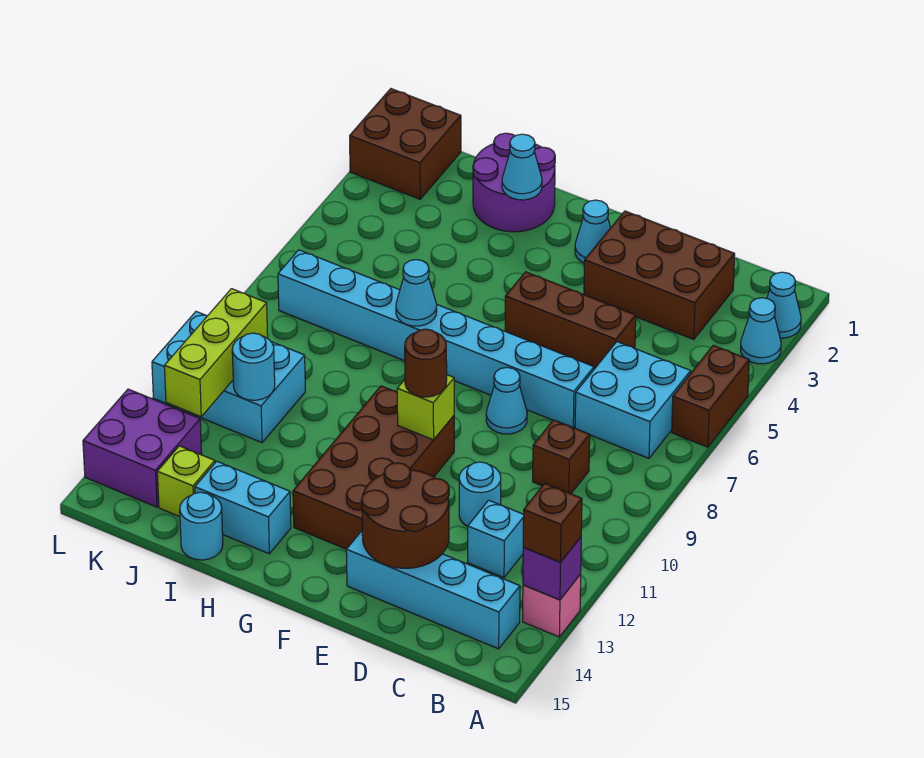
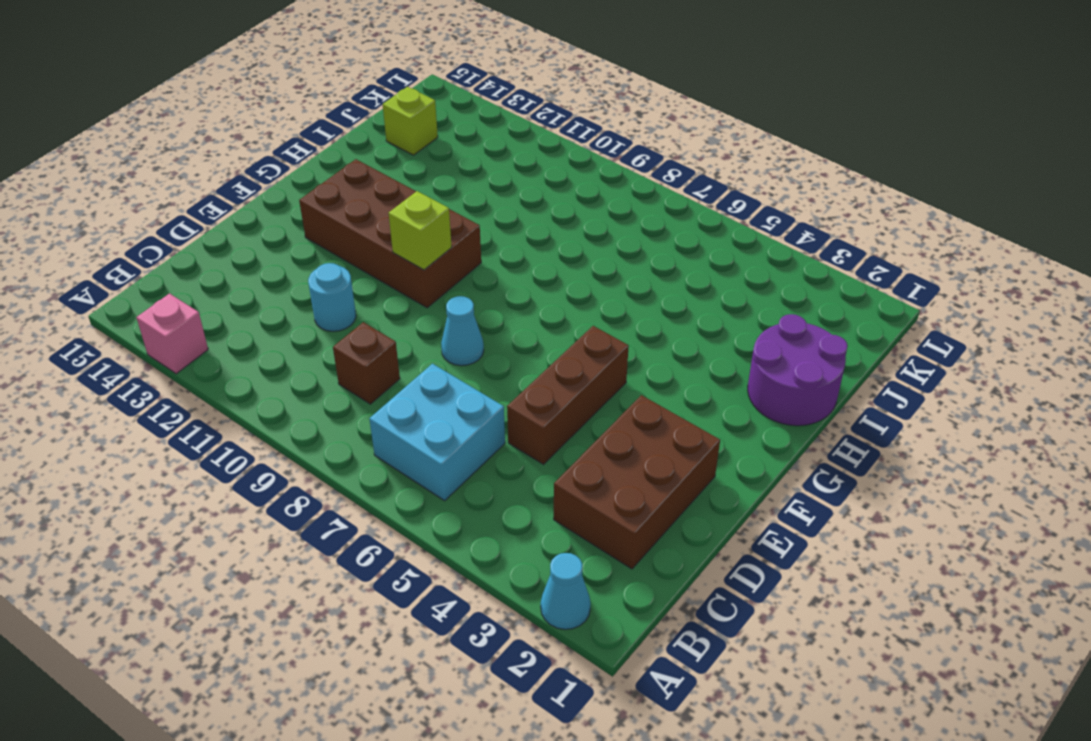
none -> cyan cone A3 level 1
none -> brown brick A5:A6 level 1
none -> cyan brick B14:E14 level 1
none -> cyan brick C12 level 1

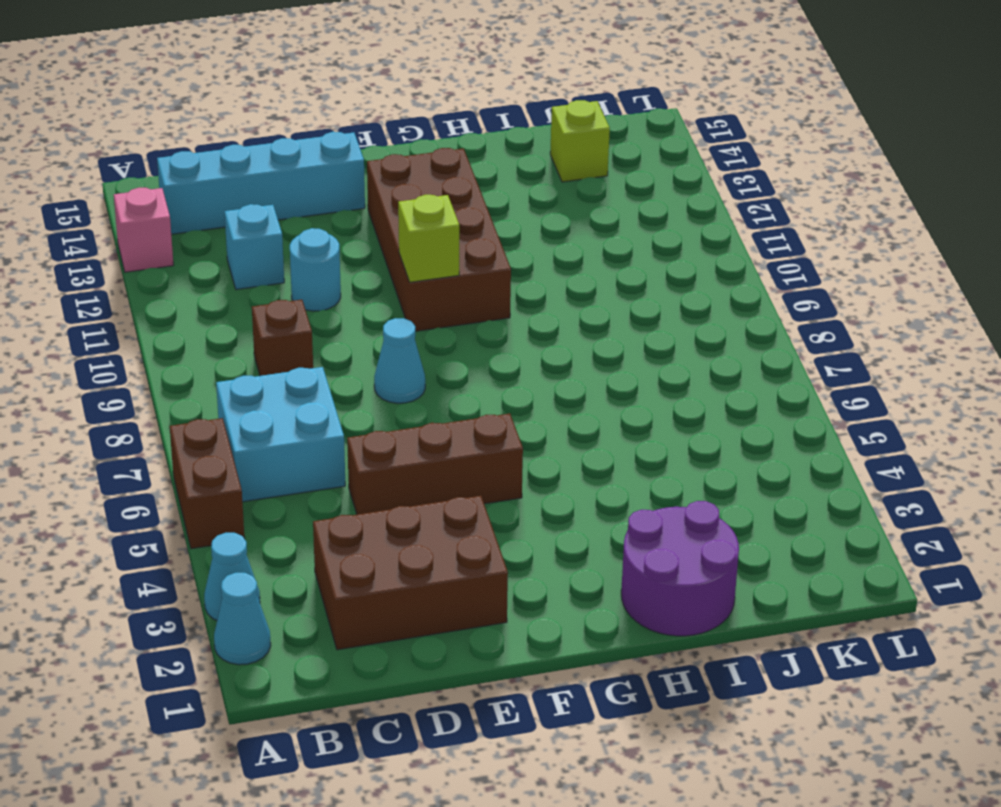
none -> cyan brick D7:K7 level 1
none -> cyan cone F2 level 1
none -> cyan brick H14:I14 level 1
none -> cyan round brick I15 level 1

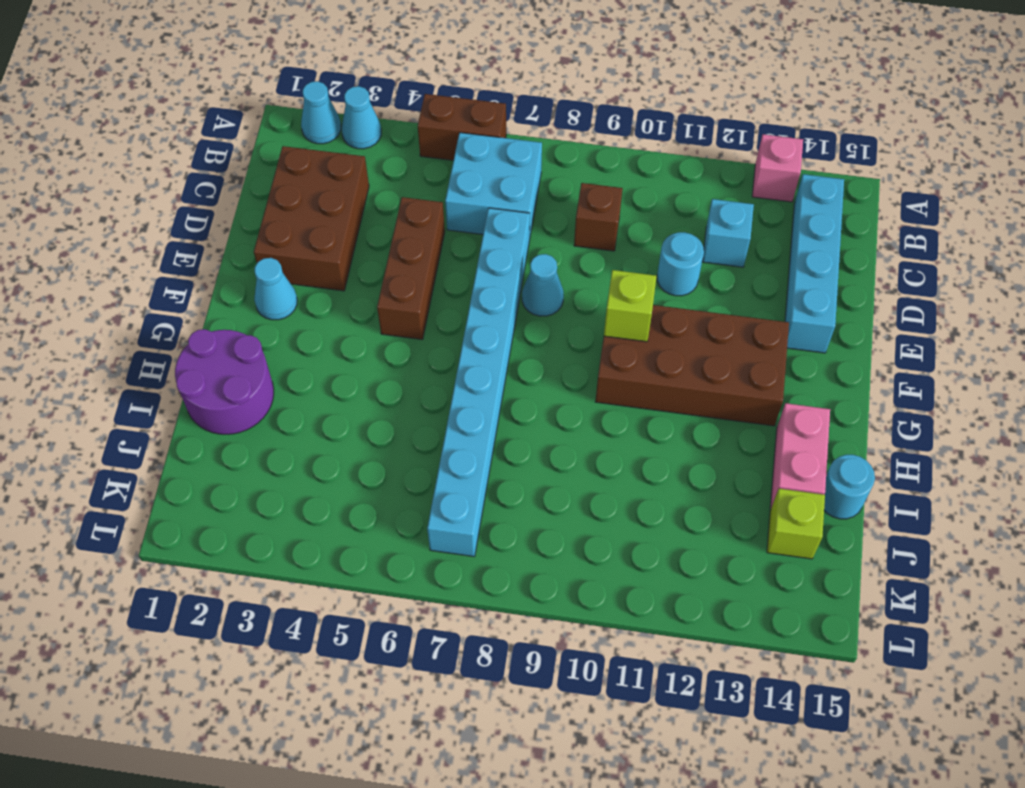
pink brick H14:I14 level 1 -> cyan brick H14:I14 level 1
none -> cyan brick J10:L11 level 1
none -> brown brick K1:L2 level 1
none -> purple brick K13:L14 level 1
none -> purple brick A13 level 2

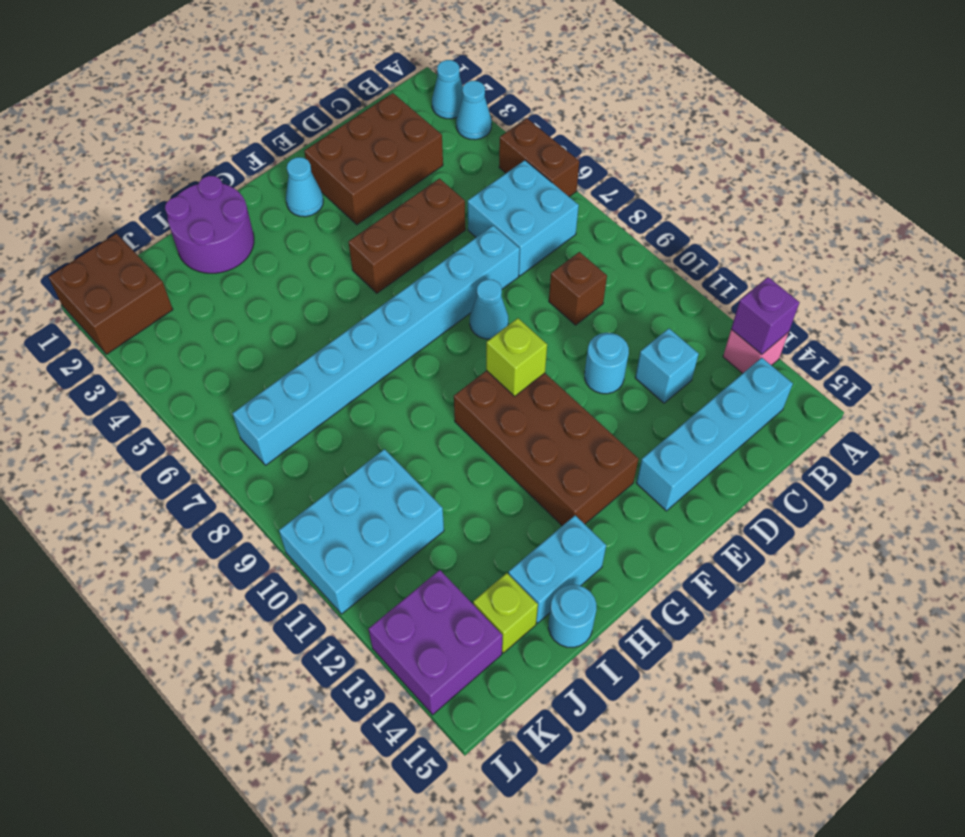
none -> brown round brick D13:E14 level 2
none -> cyan cone H2 level 2
none -> cyan cone H7 level 2
none -> cyan round brick J11 level 2

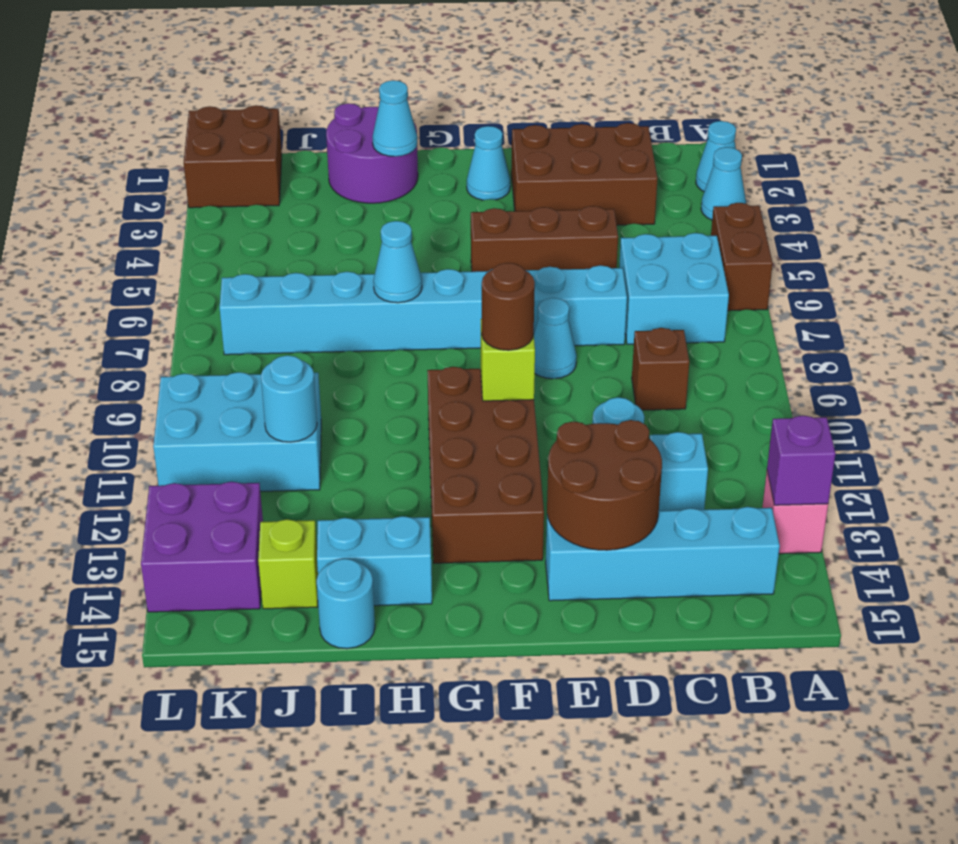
none -> lime brick K10:K12 level 2
none -> brown brick A13 level 3

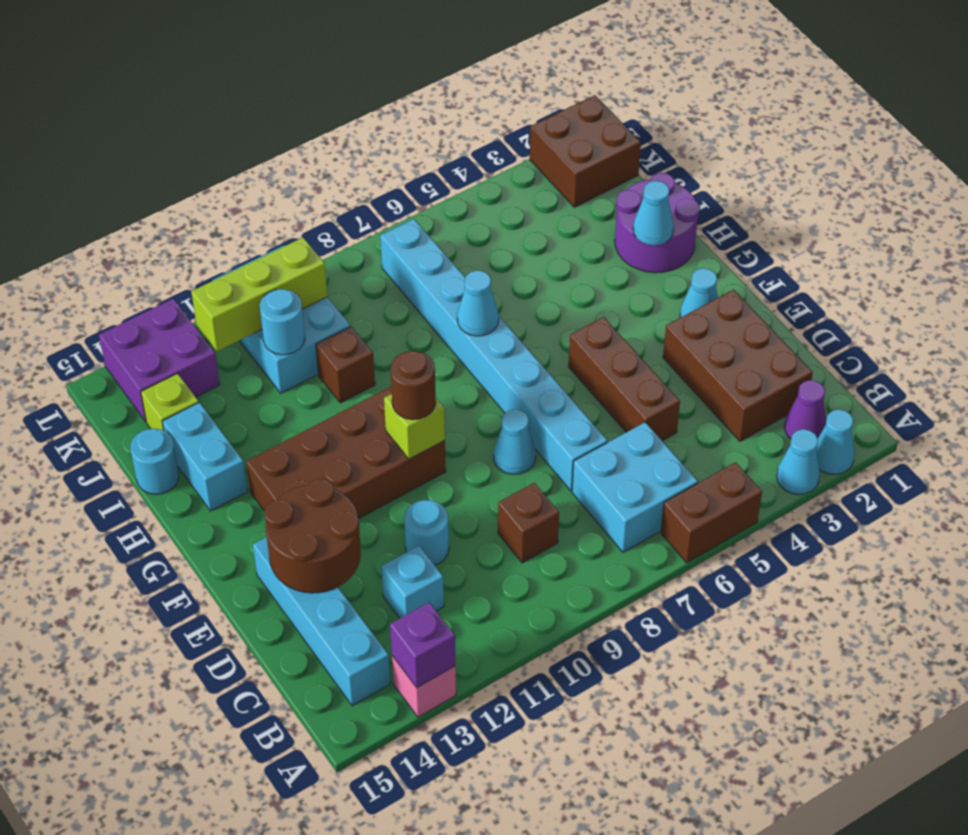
purple cone B2 level 1 -> none
brown brick I10 level 1 -> brown brick A13 level 3

